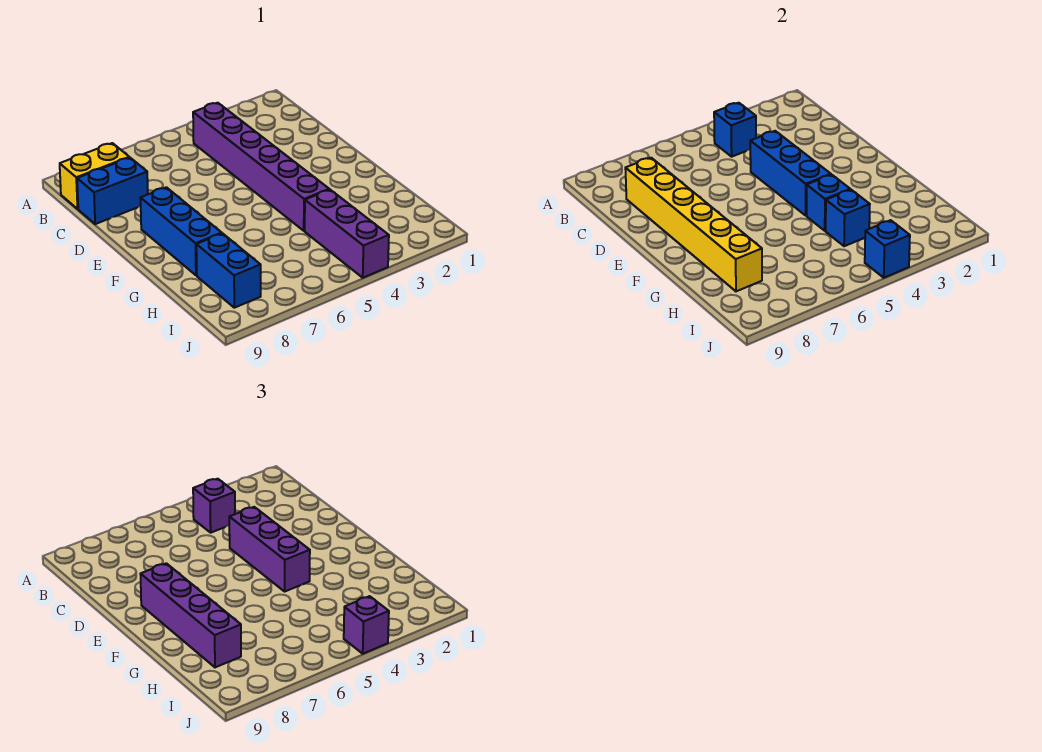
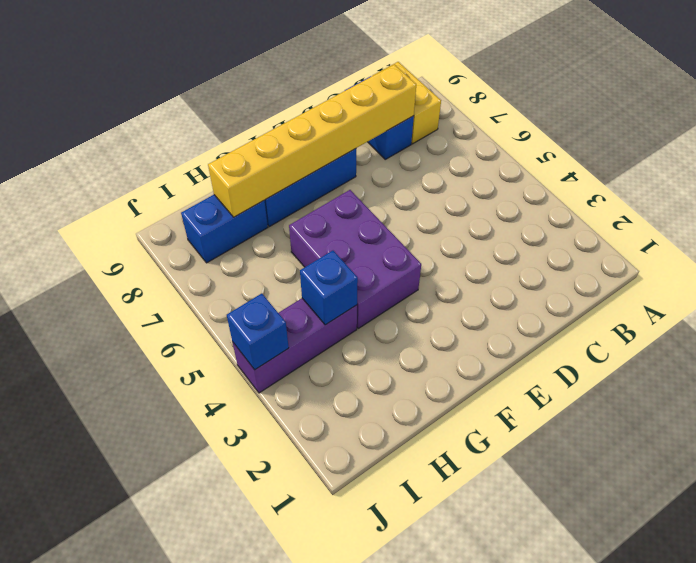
purple brick F4:G6 level 1 -> purple brick B4:G4 level 1
none -> blue brick B4 level 2
none -> blue brick D4:F4 level 2
none -> blue brick G4 level 2

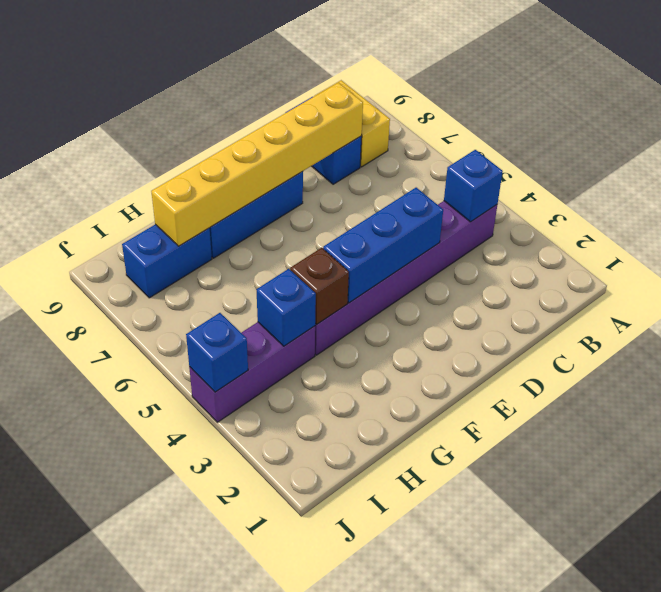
brown brick G4 level 2 -> blue brick G4 level 2
none -> purple brick B4 level 3
none -> purple brick D4:F4 level 3
none -> purple brick E8:H8 level 3

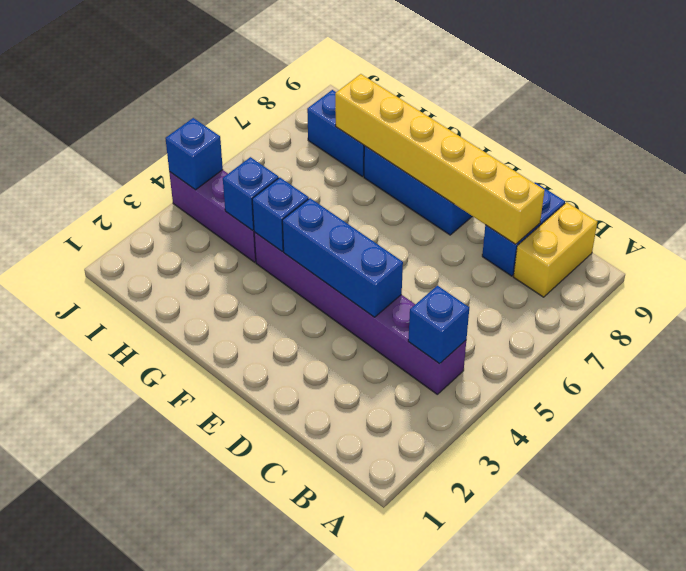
none -> purple brick B4 level 3
none -> purple brick D4:F4 level 3
none -> purple brick E8:H8 level 3

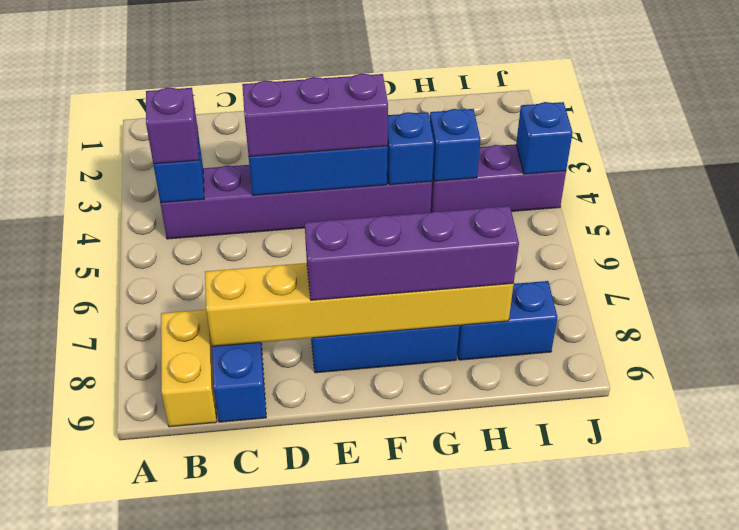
none -> purple brick J4 level 3

